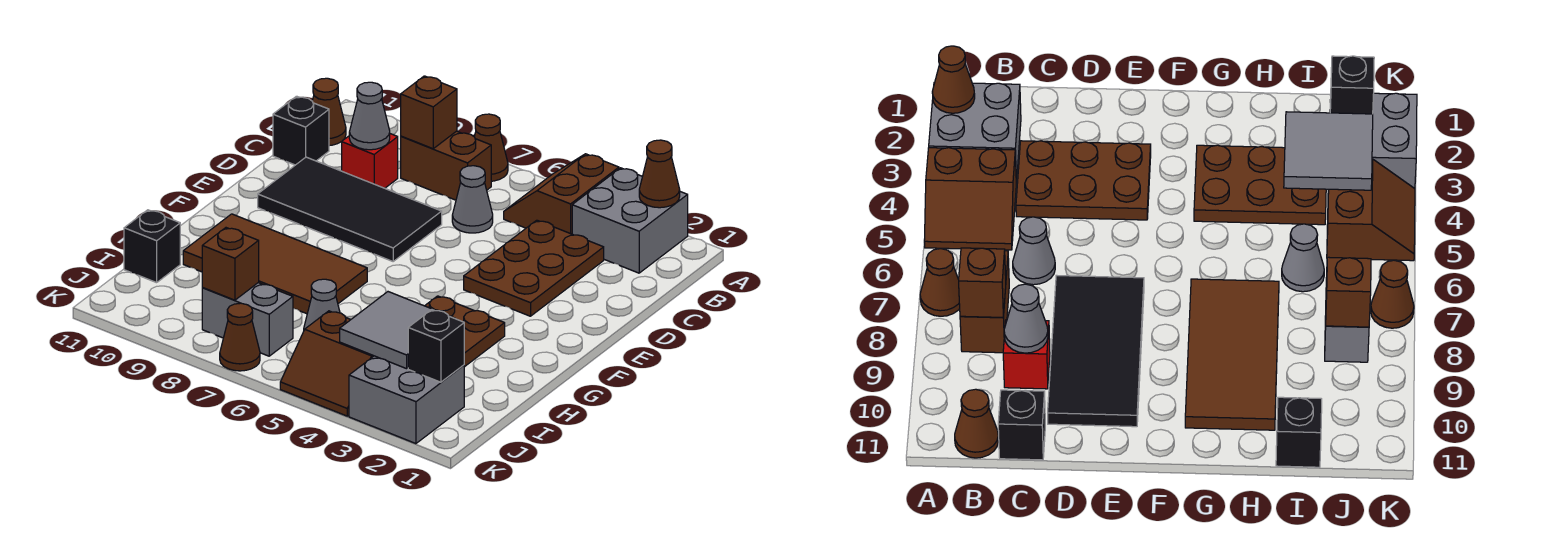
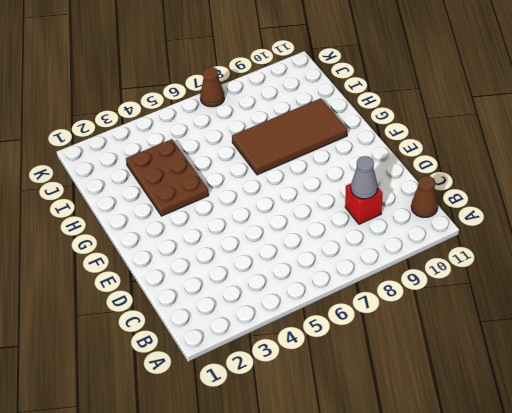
none -> grey brick A2:B3 level 1
none -> brown slope A4:B5 level 1 top 4
none -> brown cone A7 level 1

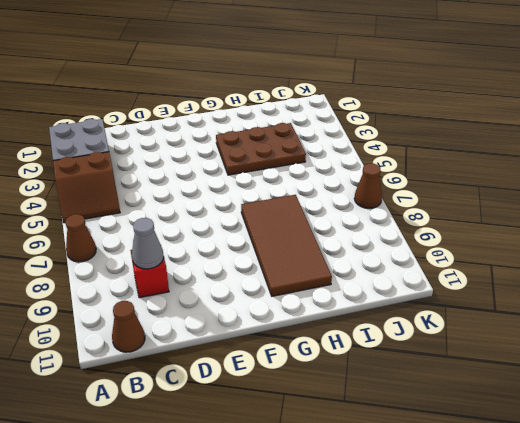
none -> brown brick B7:B8 level 1
none -> brown plate C3:E4 level 1
none -> grey cone C6 level 1

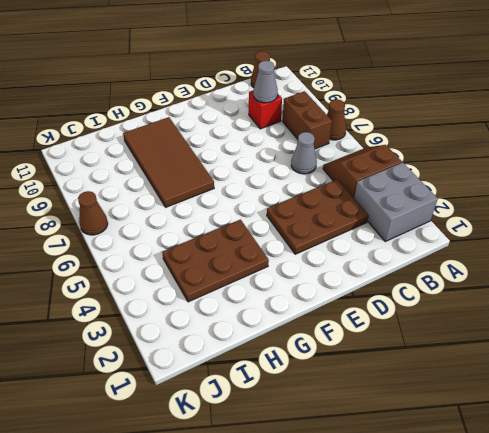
none -> black brick C11 level 1
none -> black tile D7:E10 level 1
none -> grey cone I6 level 1

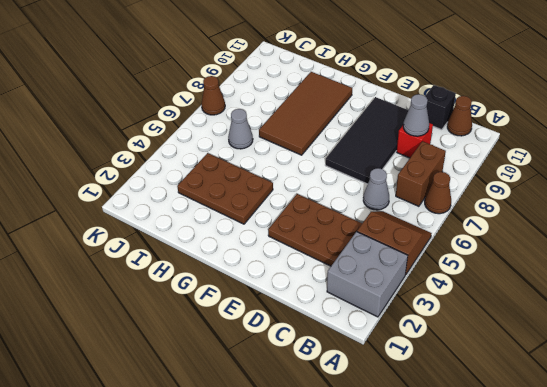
none -> black brick I11 level 1
none -> grey brick J2:K3 level 1
none -> brown slope J4:K5 level 1 top J

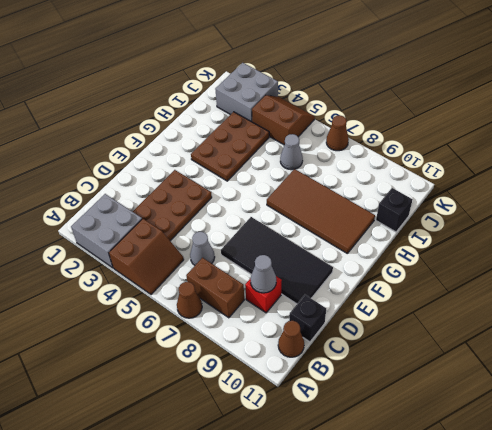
none -> grey brick J7:J8 level 1
none -> brown cone A2 level 2
none -> brown brick B8 level 2

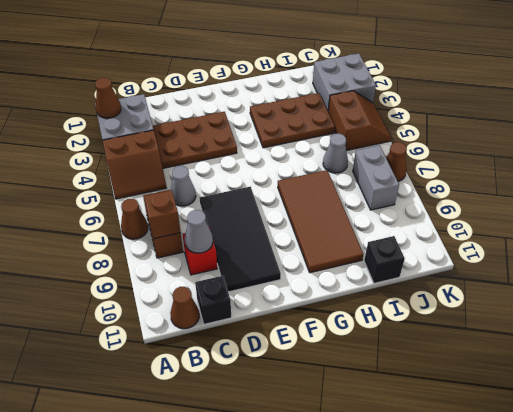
none -> grey tile I3:J4 level 2
none -> black brick J2 level 2
none -> brown brick J8 level 2

